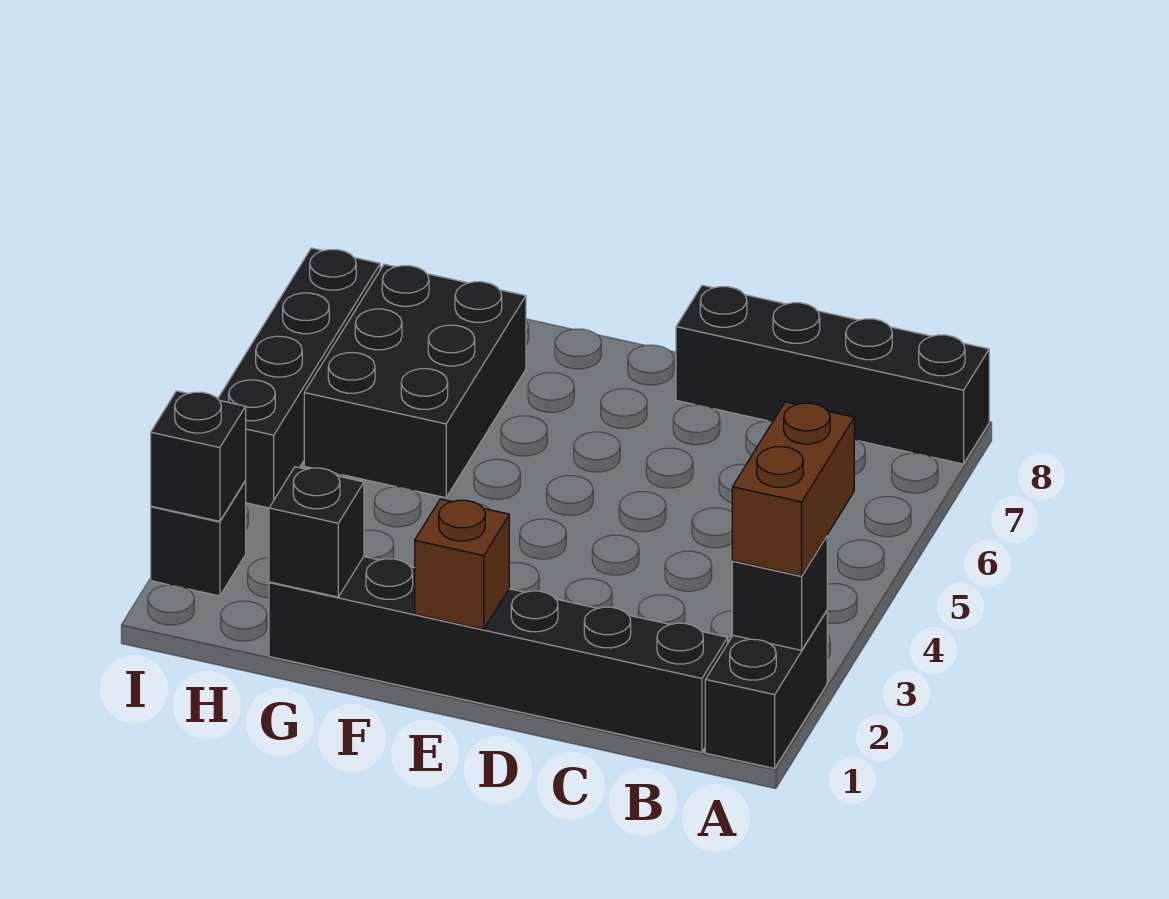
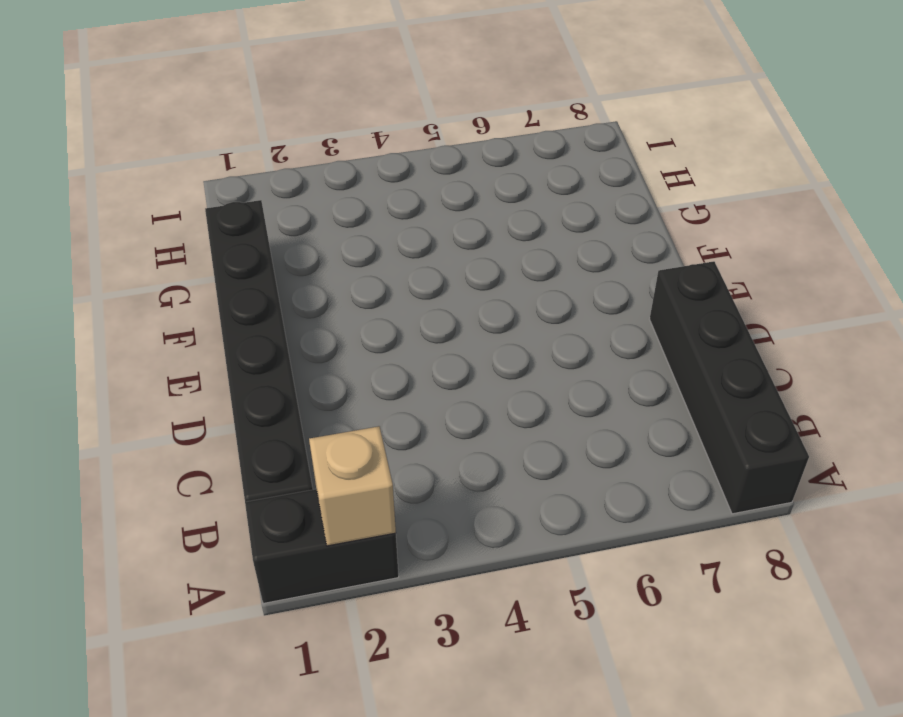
tan brick A2 level 2 -> black brick A2 level 2
none -> black brick G5:H7 level 1
none -> black brick I2 level 1

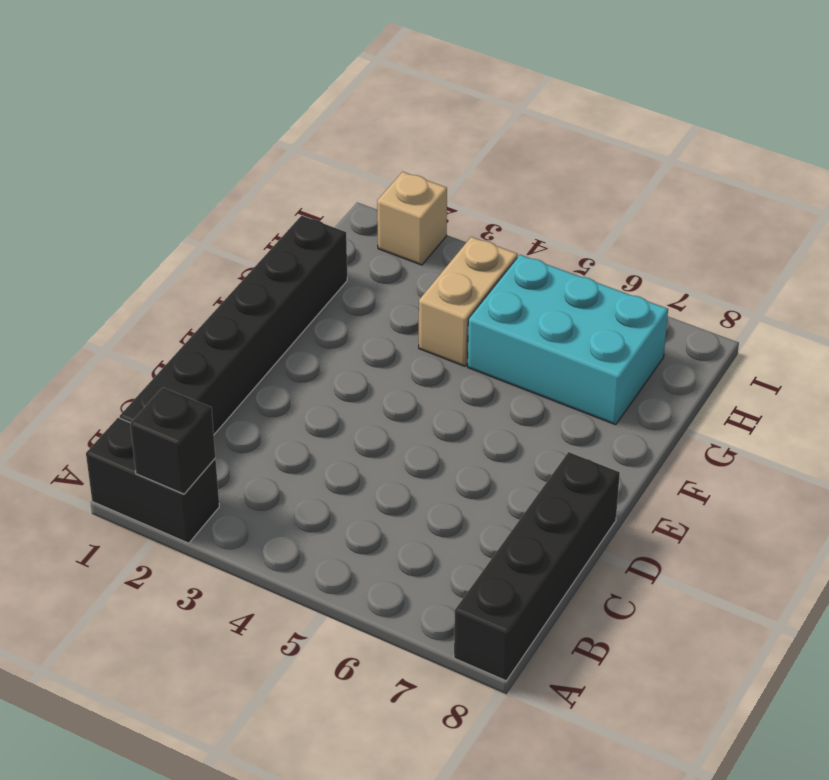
tan brick G4:H4 level 1 -> none
cyan brick G5:H7 level 1 -> black brick G5:H7 level 1
tan brick I2 level 1 -> black brick I2 level 1
none -> black brick I4:I7 level 1
none -> brown brick E1 level 2

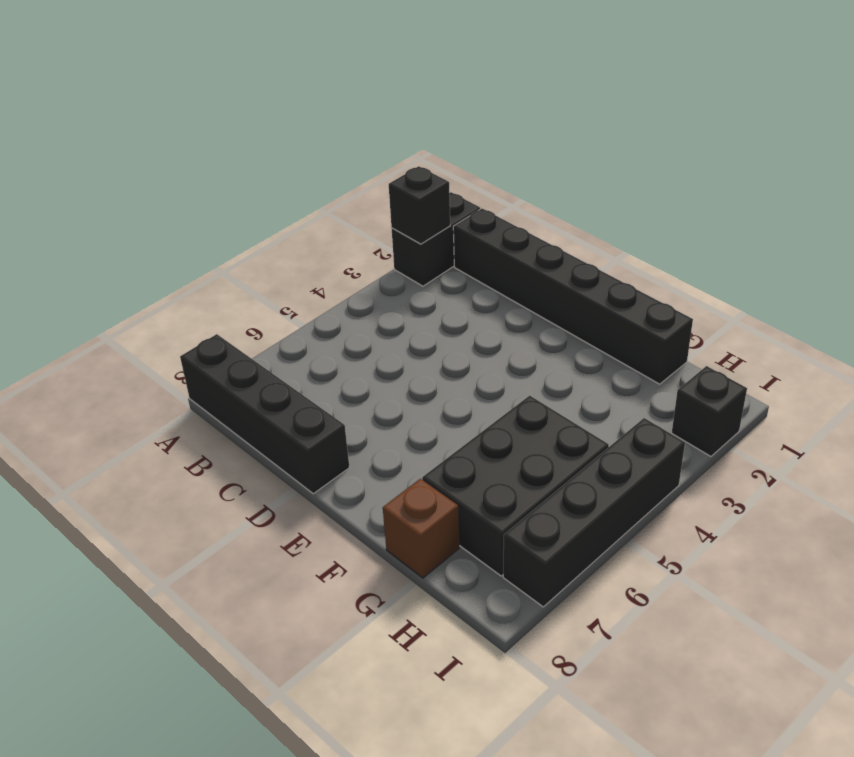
brown brick G8 level 1 -> brown brick E1 level 2
none -> black brick G1 level 2
none -> black brick I2 level 2

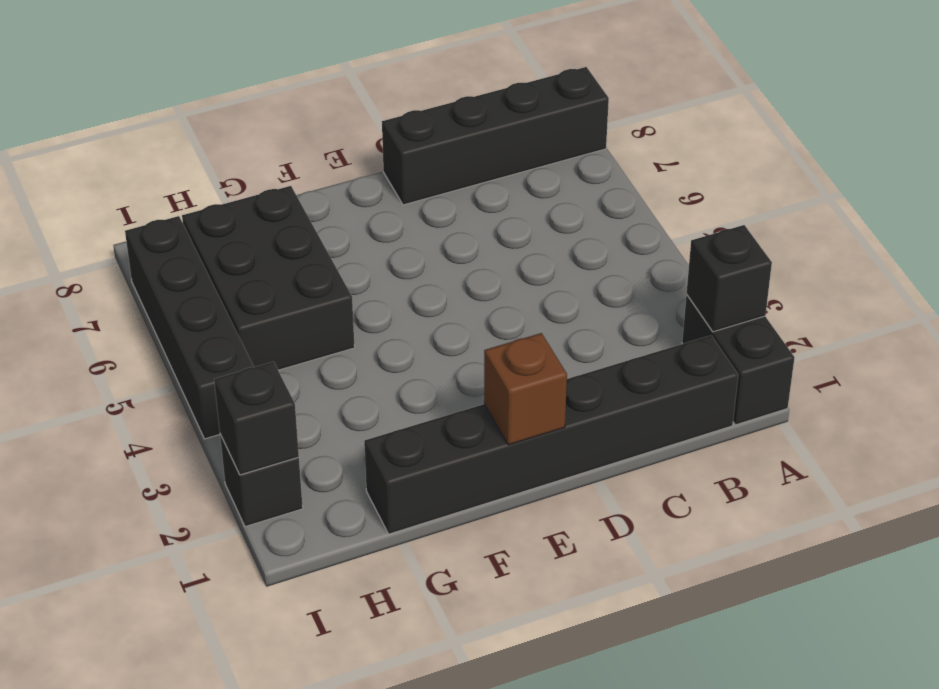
none -> black brick G1 level 2
none -> brown brick A2:A3 level 3

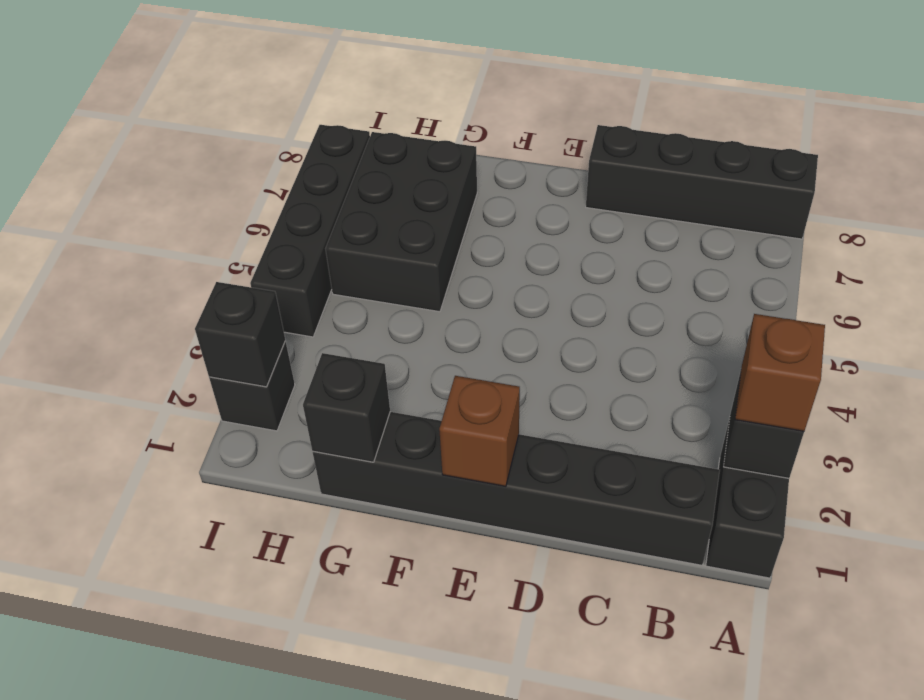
brown brick A2 level 3 -> brown brick A2:A3 level 3

